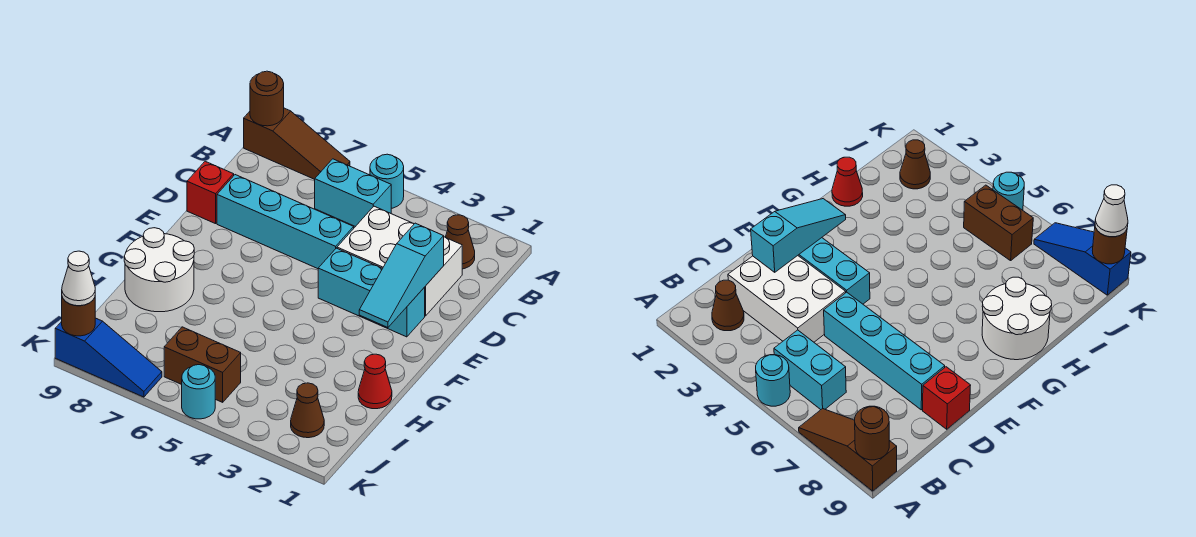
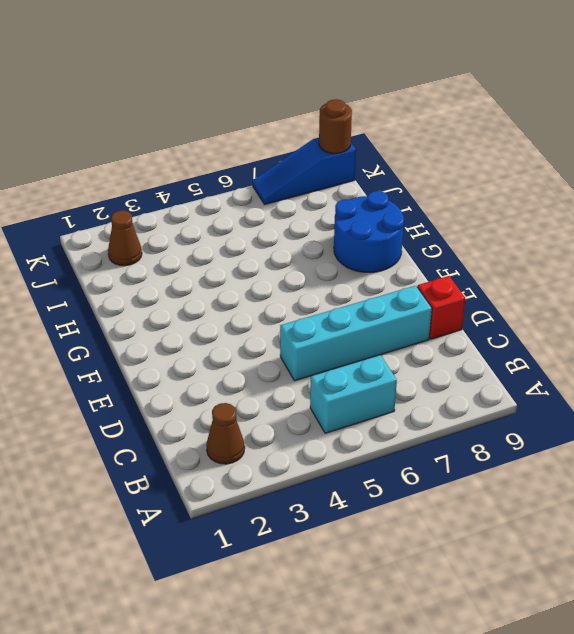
blue round brick G8:H9 level 1 -> white round brick G8:H9 level 1
none -> cyan round brick A5 level 1
none -> brown slope A7:A9 level 1 top 9
none -> white brick C2:D4 level 1

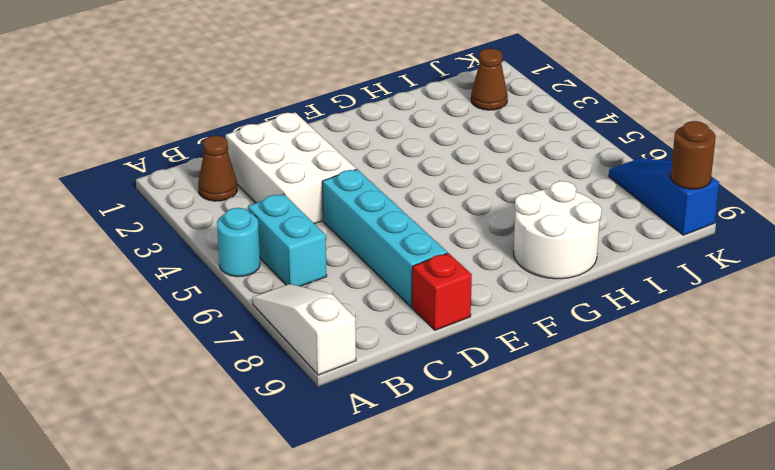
white slope A7:A9 level 1 top 9 -> brown slope A7:A9 level 1 top 9
none -> cyan brick E2:E4 level 1
none -> red cone H1 level 1
none -> brown brick J5:J6 level 1

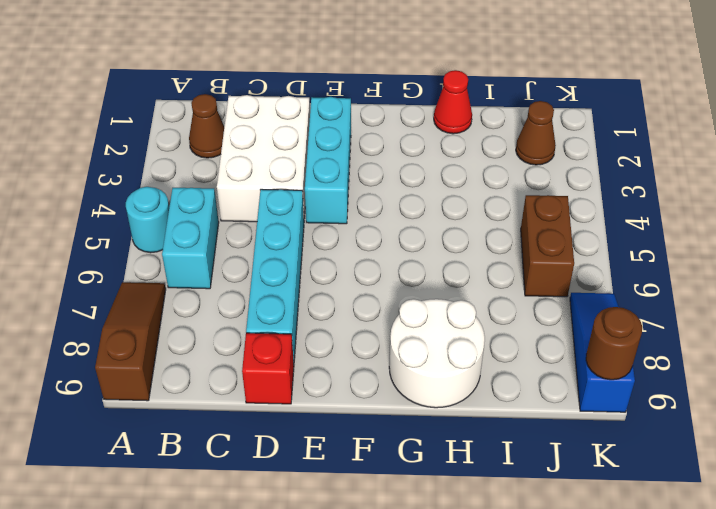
none -> cyan round brick K5 level 1
none -> brown round brick A9 level 2
none -> cyan slope D2:F2 level 2 top D

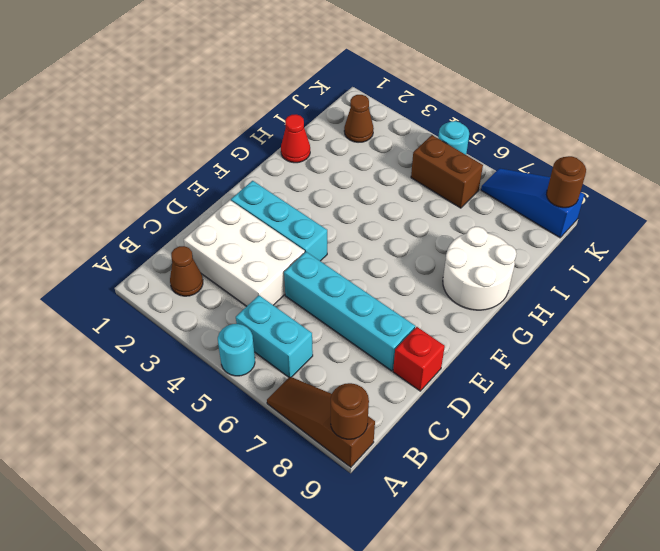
none -> cyan slope D2:F2 level 2 top D
none -> white cone K9 level 3

